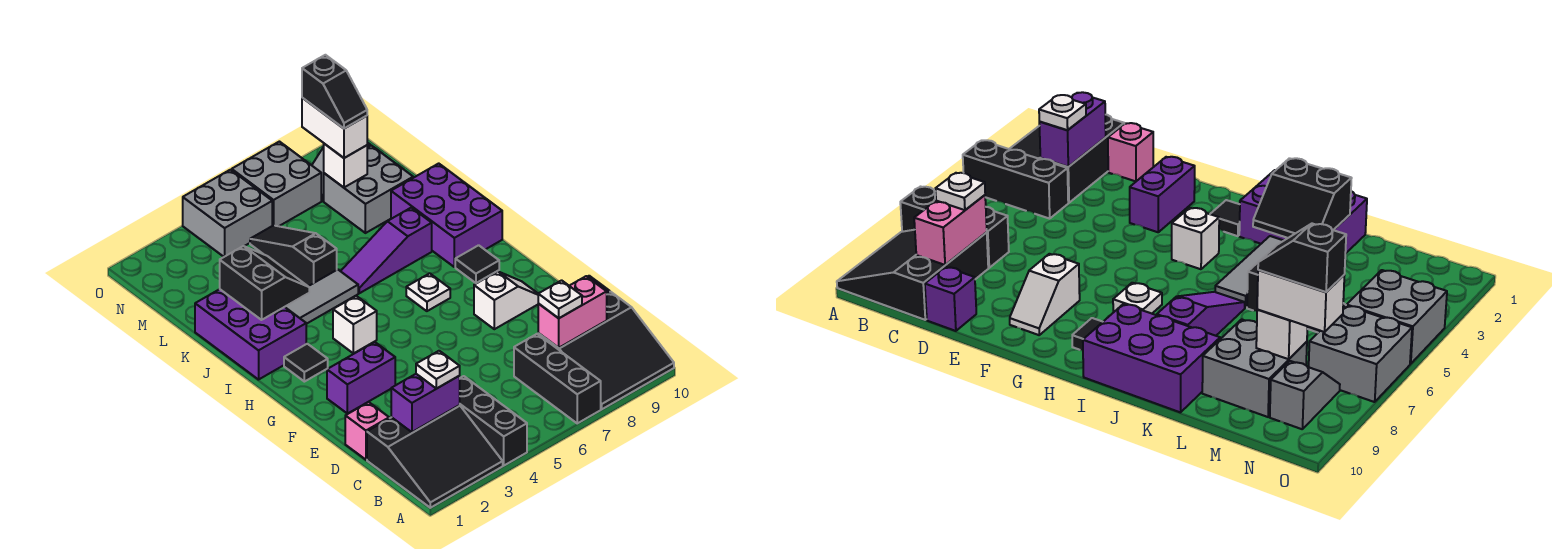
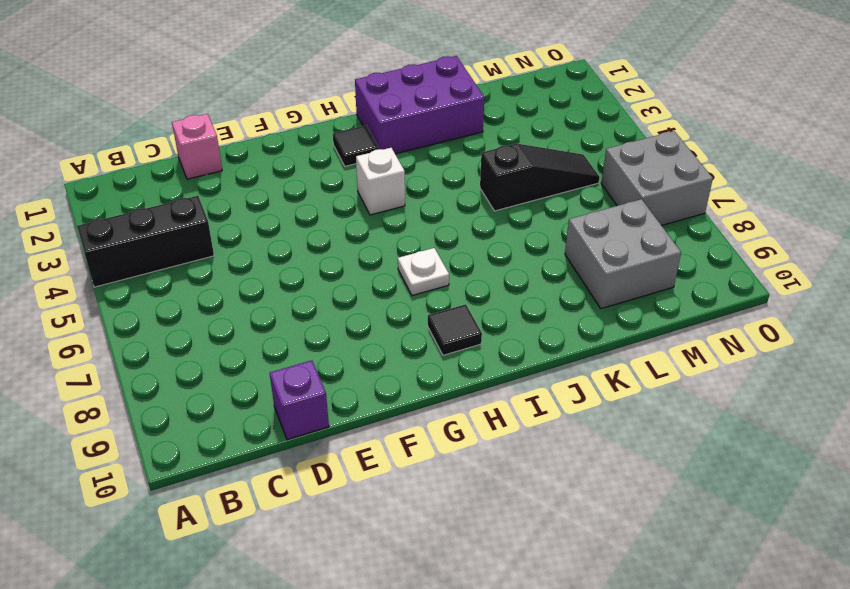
none -> black slope A1:C3 level 1 top C
none -> black brick A7:C7 level 1
none -> black slope A8:C10 level 1 top C

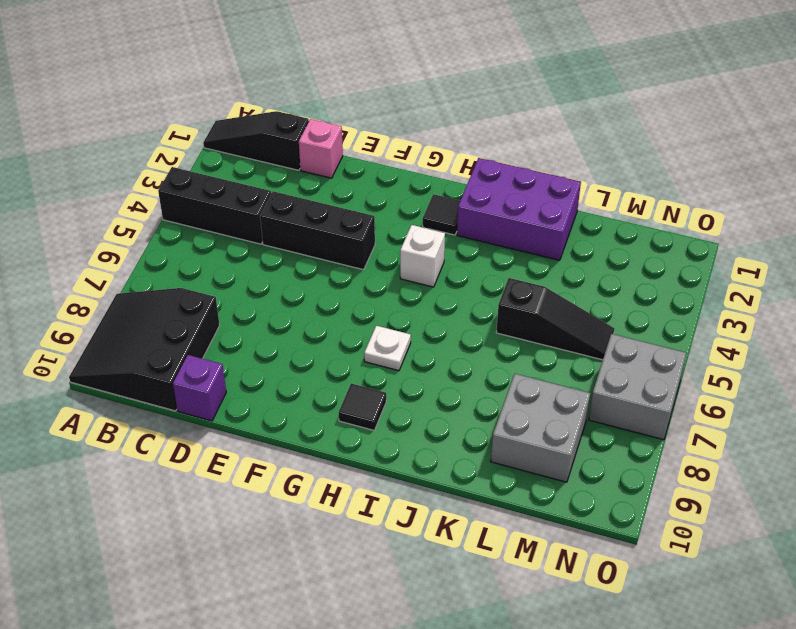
black slope A1:C1 level 1 top C -> black slope A1:C3 level 1 top C
black brick D4:F4 level 1 -> black brick A7:C7 level 1
none -> purple brick F2:F3 level 1
none -> white slope F8:F9 level 1 top 8
none -> purple brick I9:K10 level 1

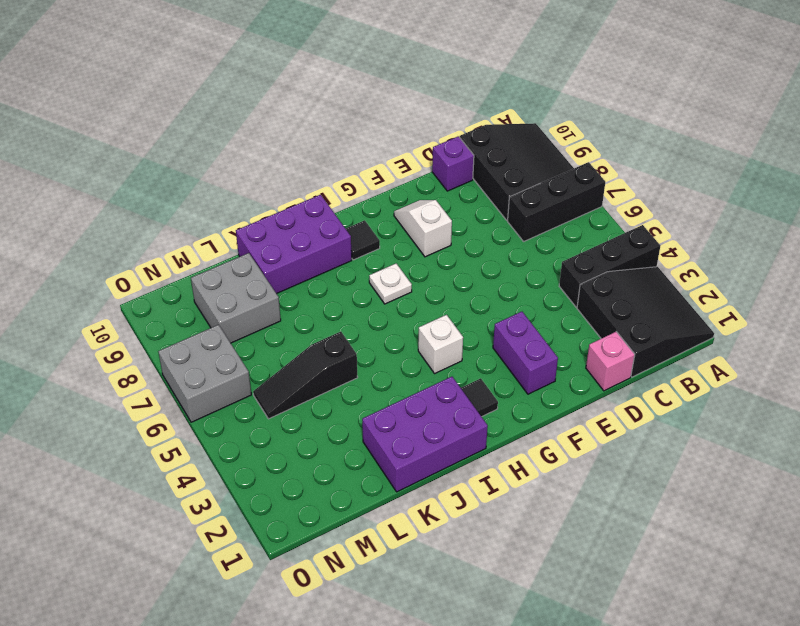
none -> grey tile J3:J5 level 1
none -> purple slope J6:J8 level 1 top 8
none -> grey brick N4:O5 level 1

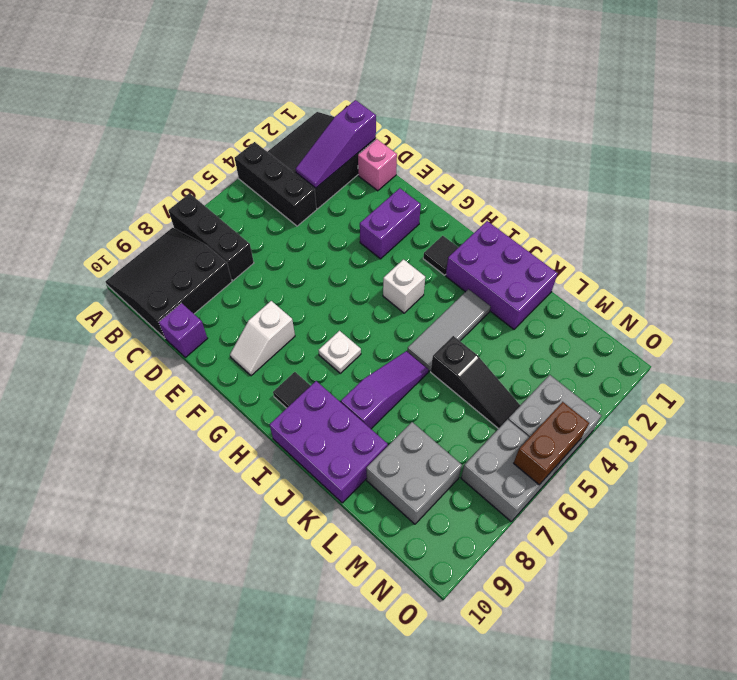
purple slope C1:C3 level 2 top 1 -> purple brick C2:C3 level 2
brown brick O5:O6 level 2 -> none
none -> grey slope N8:N9 level 1 top 9
none -> pink brick C8:C9 level 2
none -> black slope J2:K3 level 2 top 2

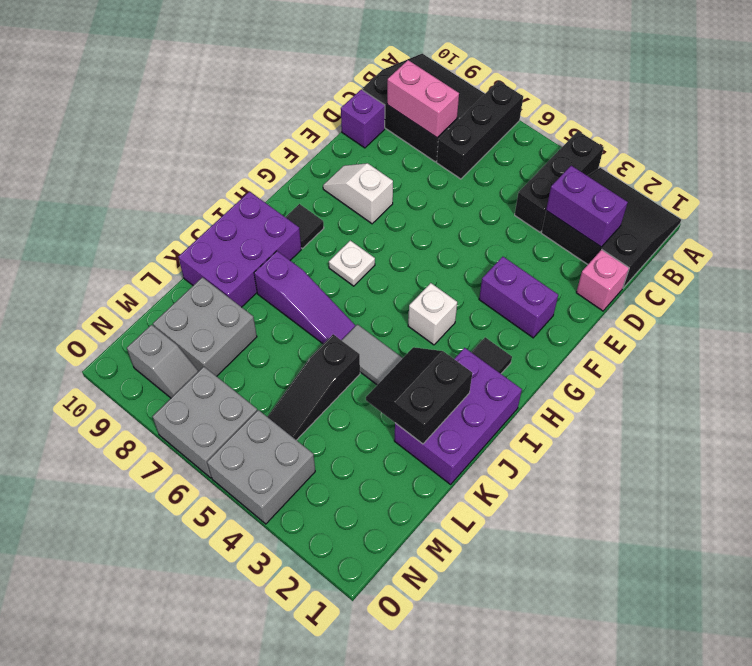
none -> white brick M8 level 2
none -> white plate C3 level 3
none -> white plate C8 level 3

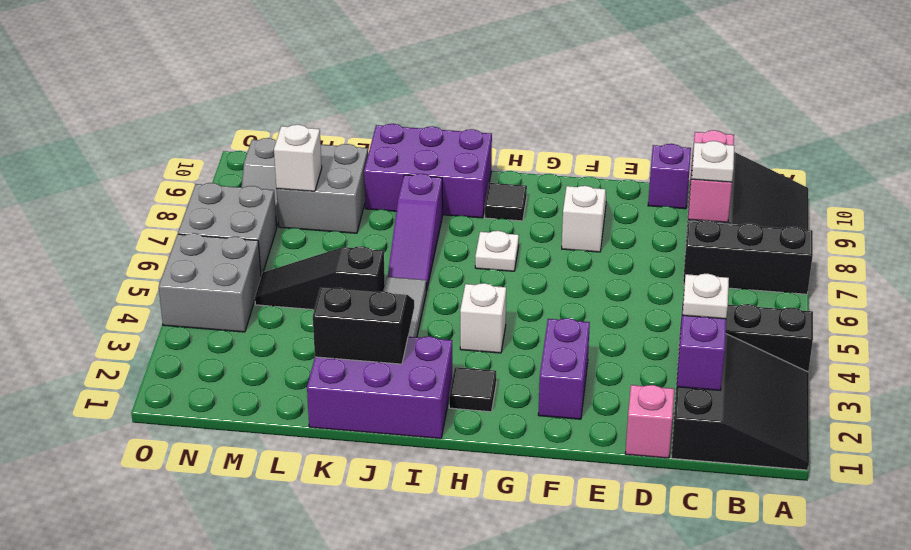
none -> white brick M8:N8 level 3
none -> black slope M8:N8 level 4 top N

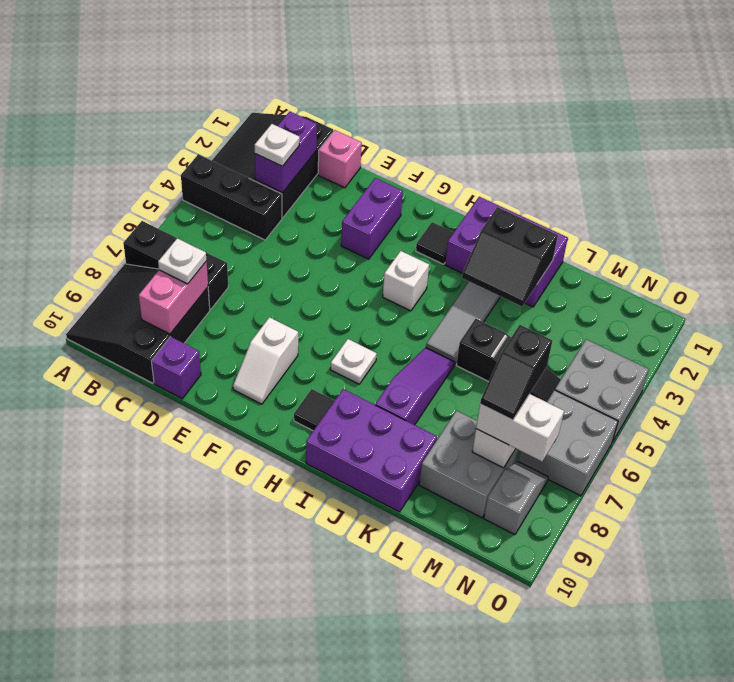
black slope M7:M8 level 4 top 7 -> black slope M8:N8 level 4 top N

